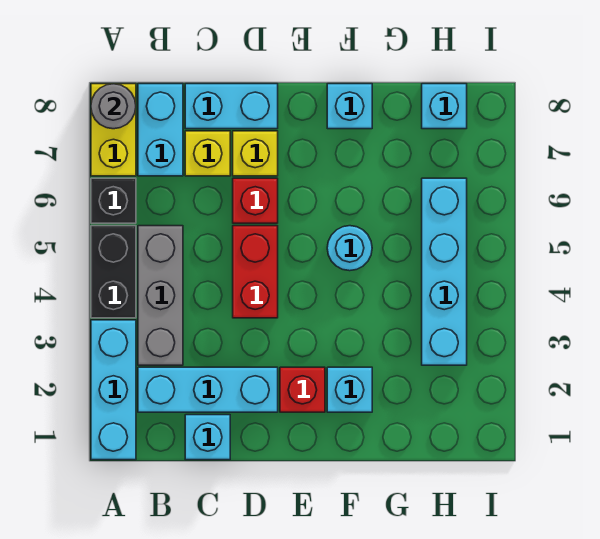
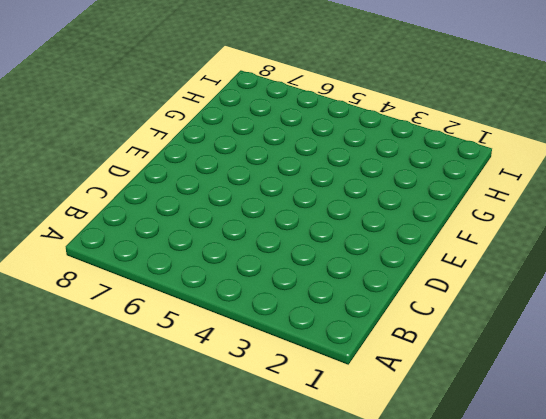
none -> cyan brick A1:A3 level 1
none -> black brick A4:A5 level 1
none -> black brick A6 level 1

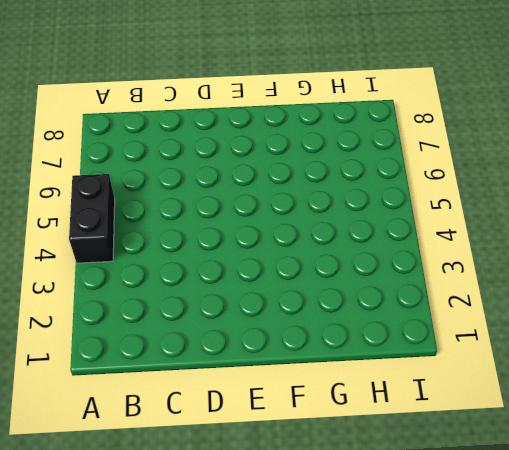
none -> cyan brick A1:A3 level 1
none -> black brick A6 level 1
none -> yellow brick A7:A8 level 1

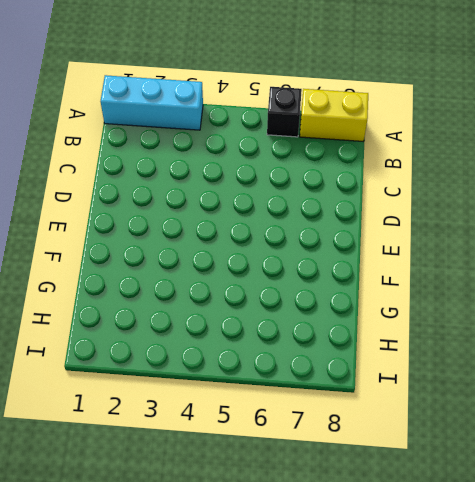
none -> black brick A4:A5 level 1
none -> cyan brick B2:D2 level 1
none -> grey brick B3:B5 level 1

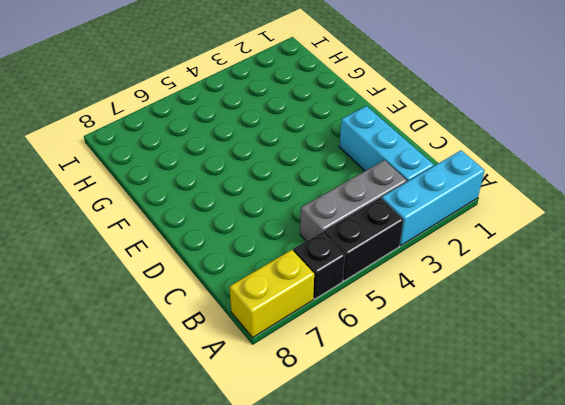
none -> cyan brick B7:B8 level 1
none -> cyan brick C1 level 1
none -> yellow brick C7 level 1

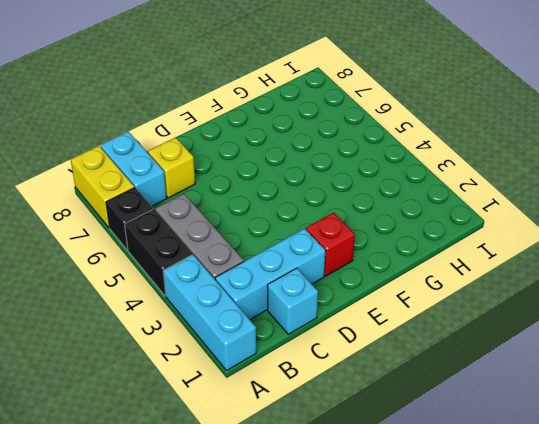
none -> cyan brick C8:D8 level 1
none -> red brick D4:D5 level 1
none -> red brick D6 level 1

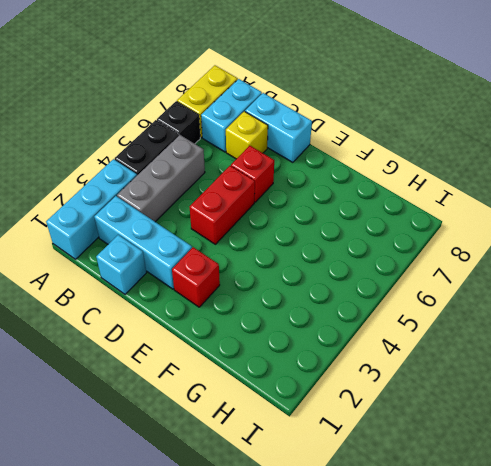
none -> yellow brick D7 level 1
none -> cyan brick F2 level 1
none -> cyan round brick F5 level 1

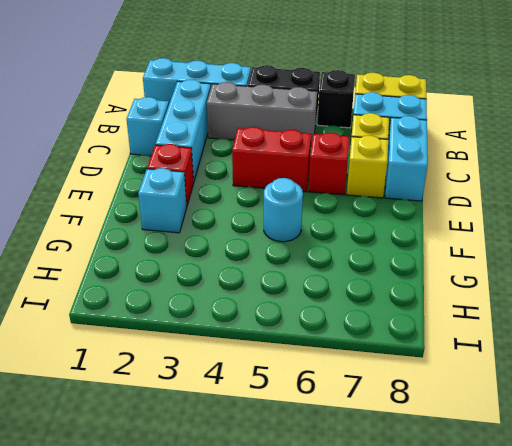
none -> cyan brick F8 level 1
none -> cyan brick H3:H6 level 1
none -> cyan brick H8 level 1

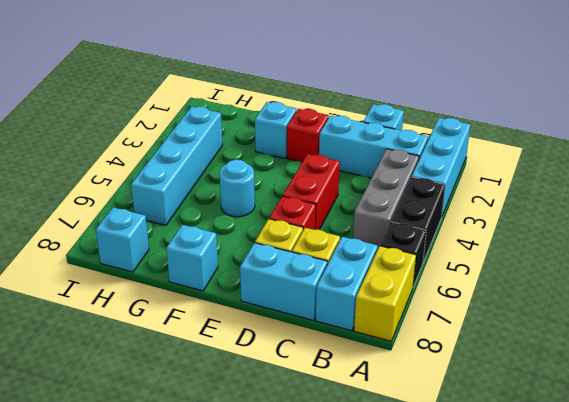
none -> grey round brick A8 level 2

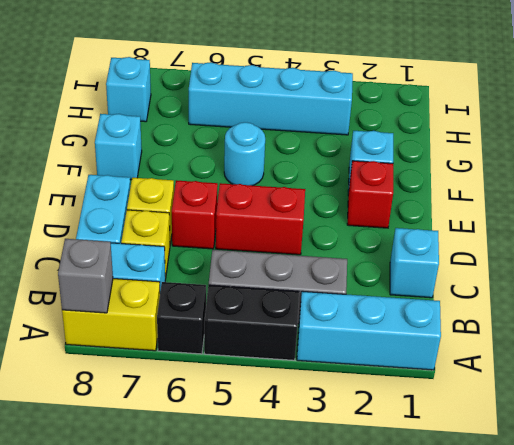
grey brick A8 level 2 -> grey round brick A8 level 2
none -> cyan brick B2:D2 level 1

